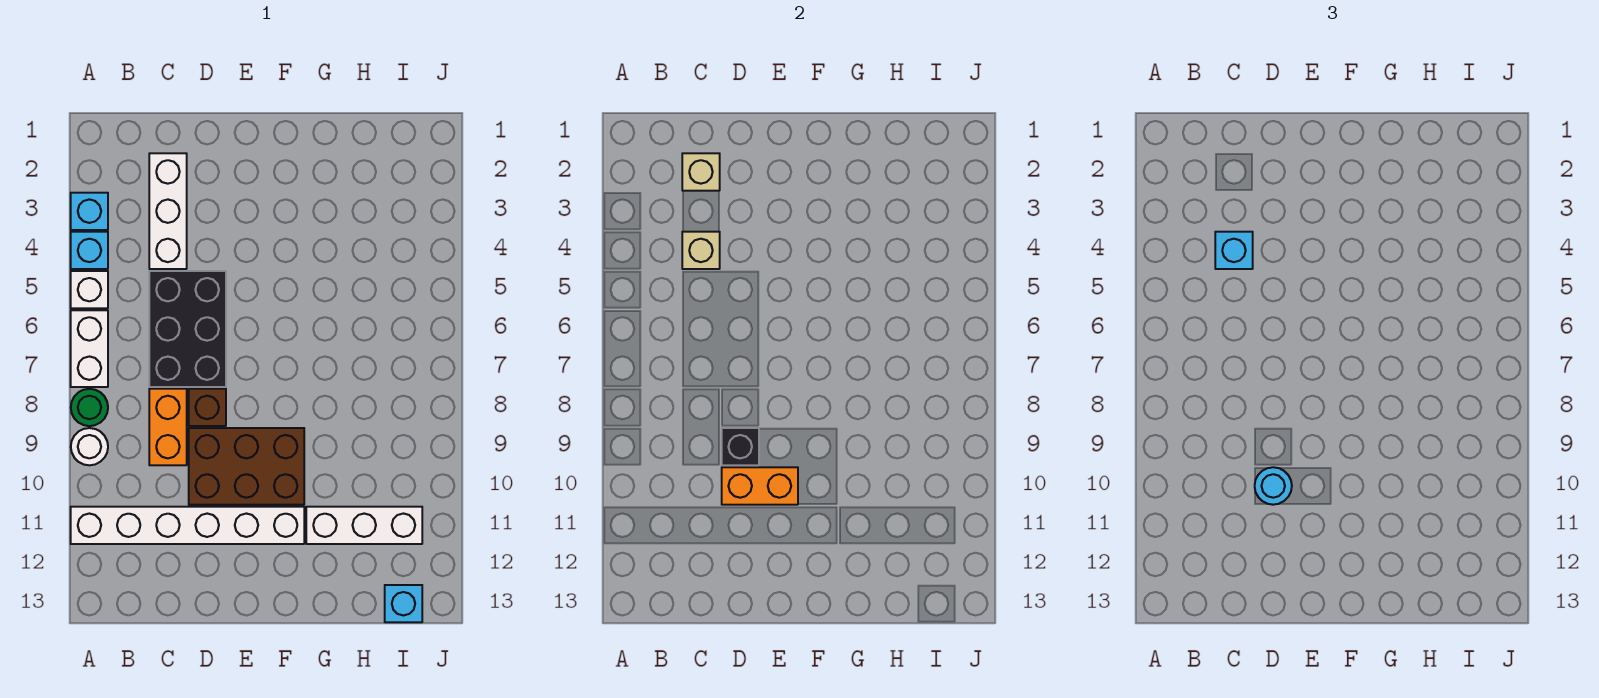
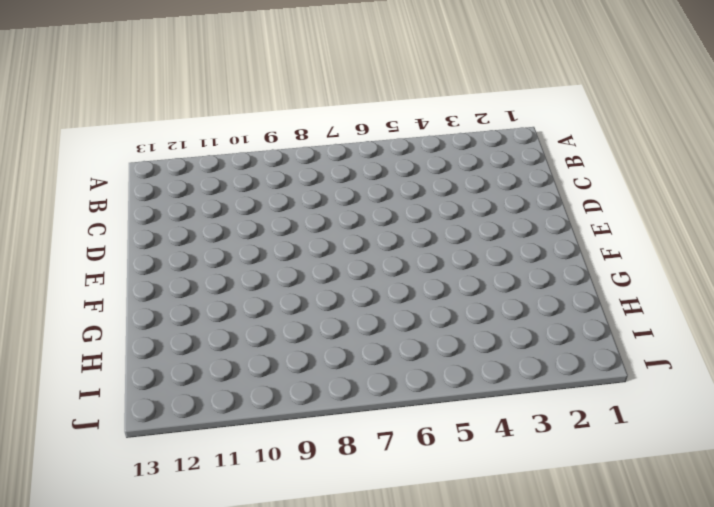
none -> cyan brick A3 level 1
none -> cyan brick A4 level 1
none -> white brick A5 level 1

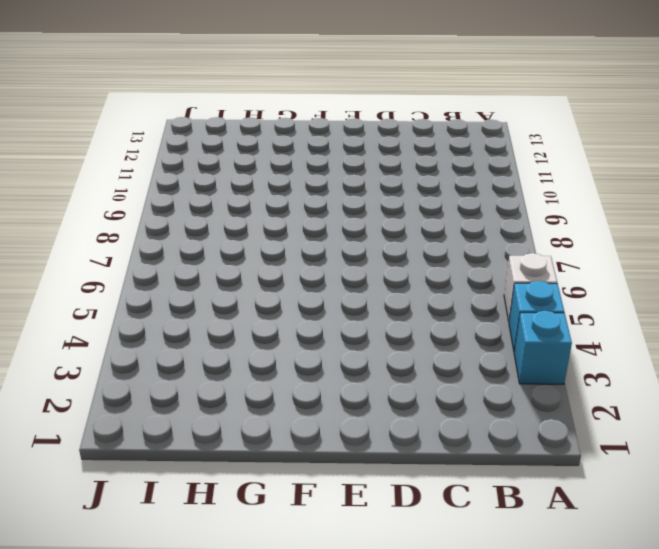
none -> white brick A6:A7 level 1
none -> green round brick A8 level 1
none -> white round brick A9 level 1

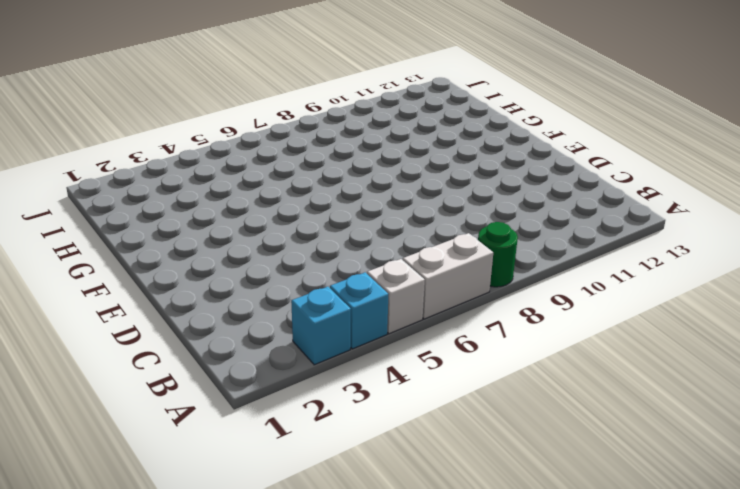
none -> white round brick A9 level 1
none -> white brick A11:F11 level 1
none -> white brick C2:C4 level 1

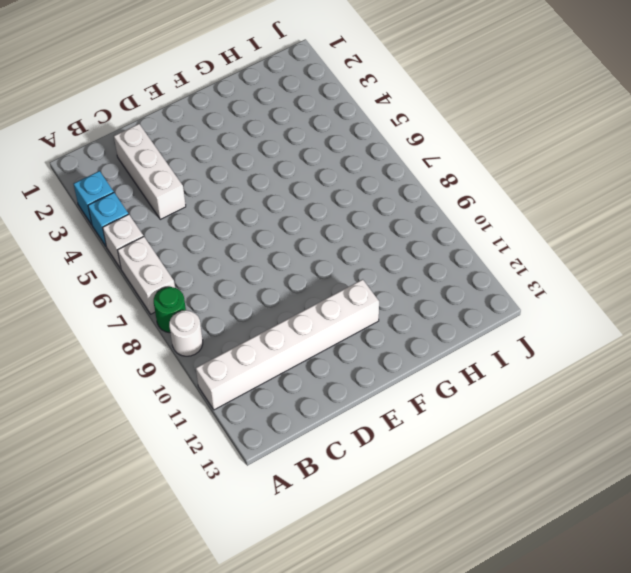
none -> black brick C5:D7 level 1
none -> orange brick C8:C9 level 1
none -> brown brick D8 level 1

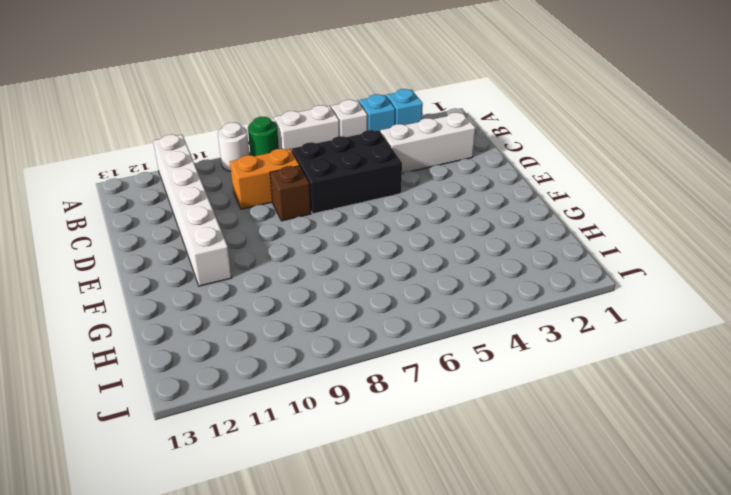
none -> brown brick D9:F10 level 1
none -> white brick G11:I11 level 1
none -> cyan brick I13 level 1

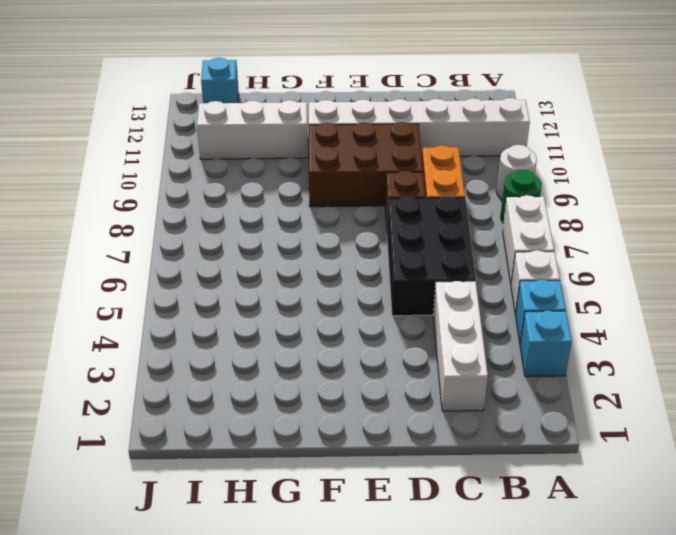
none -> tan brick C2 level 2
none -> tan brick C4 level 2
none -> black brick D9 level 2

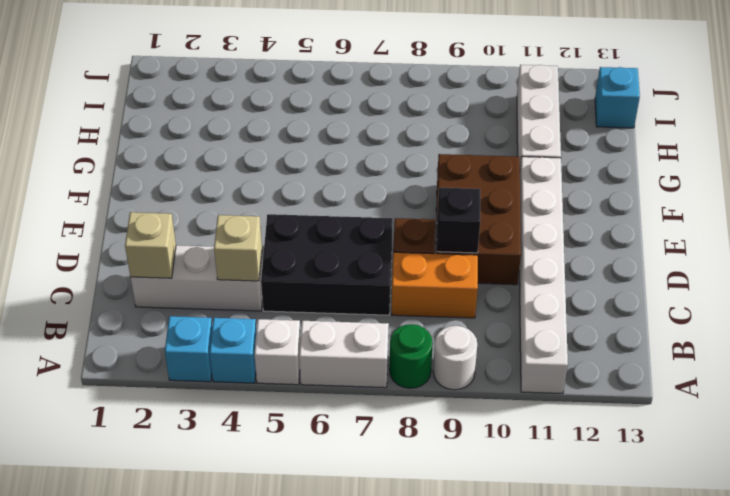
none -> orange brick D10:E10 level 2
none -> cyan brick C4 level 3
none -> cyan round brick D10 level 3

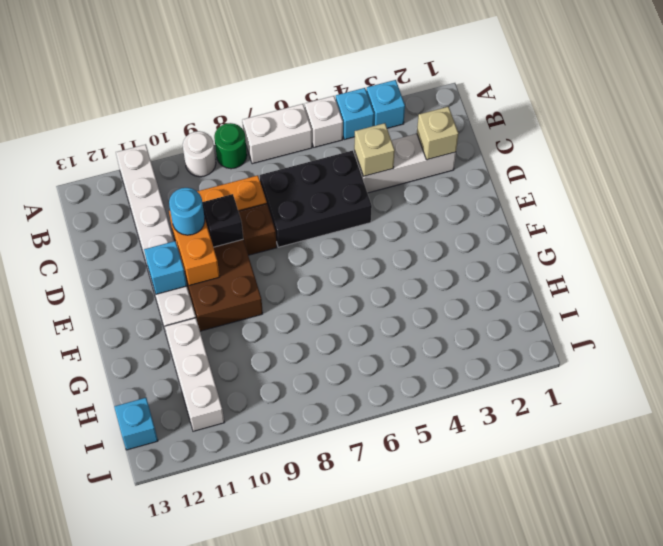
cyan brick E11 level 2 -> cyan brick C4 level 3

